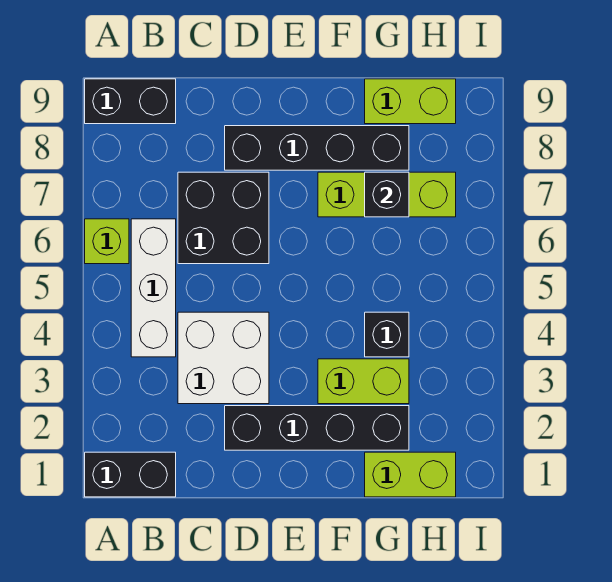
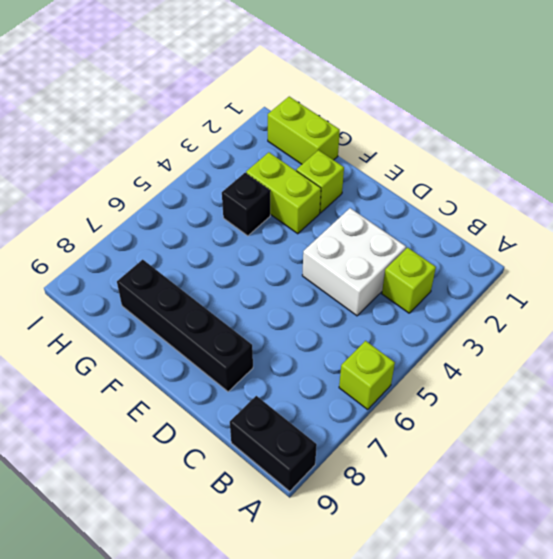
lime brick B3 level 1 -> none
lime brick F2 level 1 -> black brick D2:G2 level 1
none -> black brick A1:B1 level 1
none -> white brick B4:B6 level 1
none -> black brick C6:D7 level 1

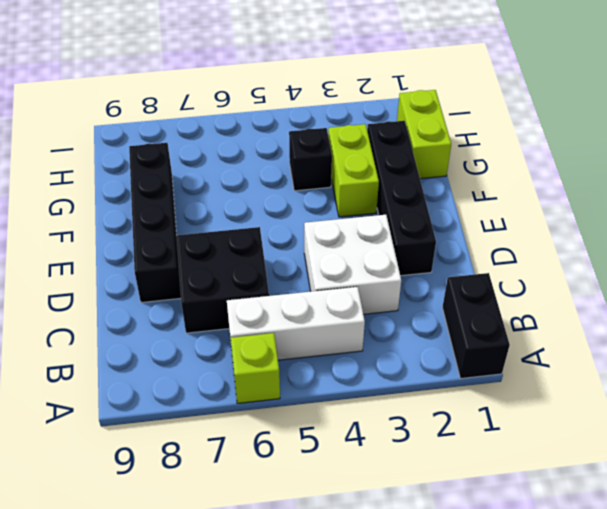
none -> black brick A9:B9 level 1
none -> lime brick F7:H7 level 1
none -> lime brick G9:H9 level 1

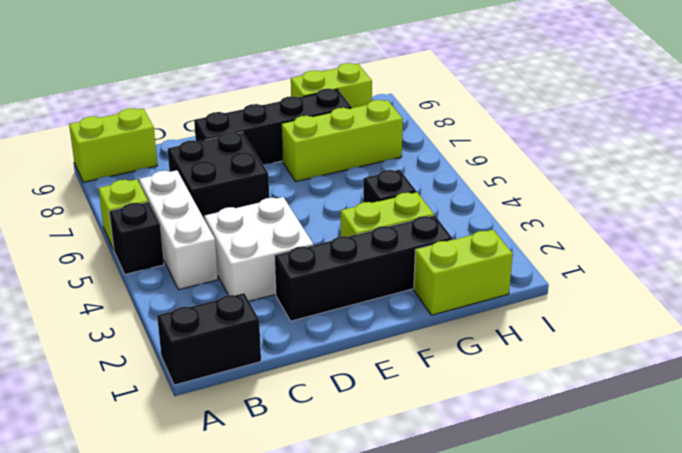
black brick A5 level 1 -> black brick G7 level 2
lime brick A9:B9 level 1 -> black brick A9:B9 level 1

